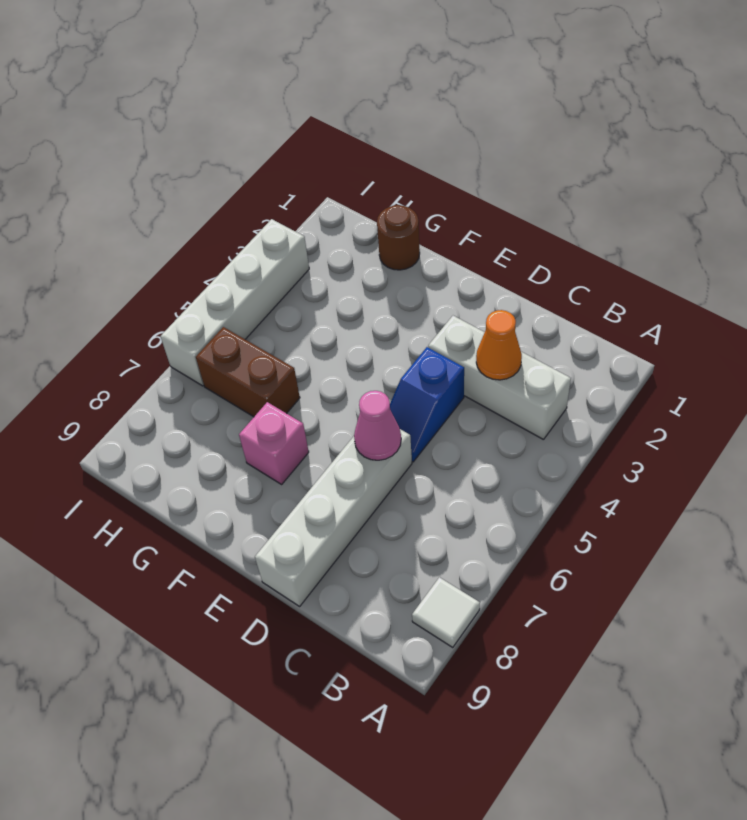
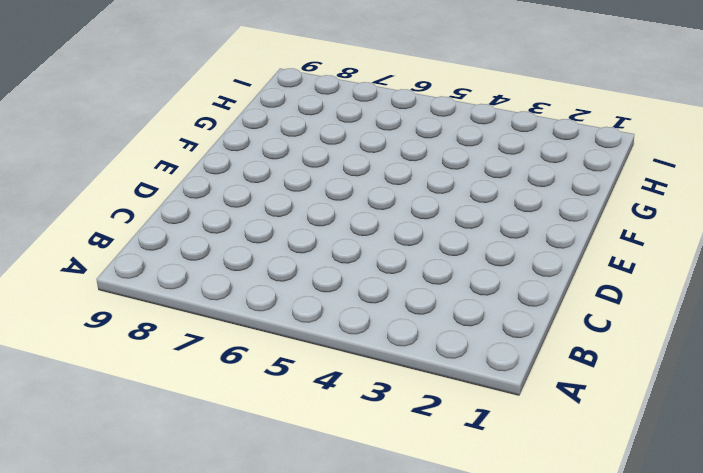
none -> white tile A8 level 1
none -> white brick B3:D3 level 1

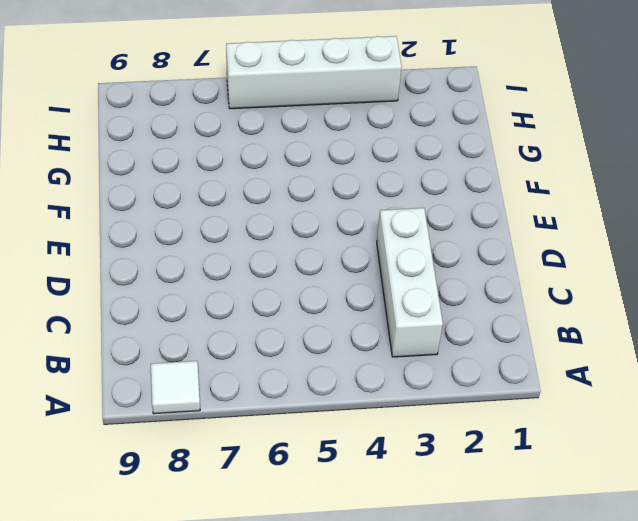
none -> blue slope D4:D5 level 1 top 4
none -> white brick D6:D9 level 1

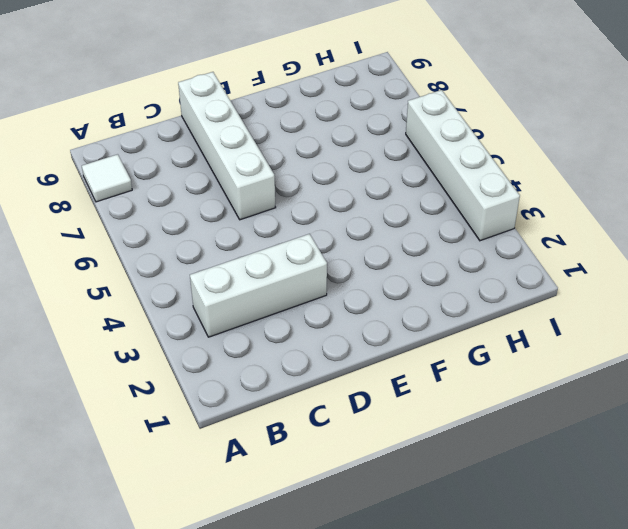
none -> blue slope D4:D5 level 1 top 4
none -> pink brick F7 level 1

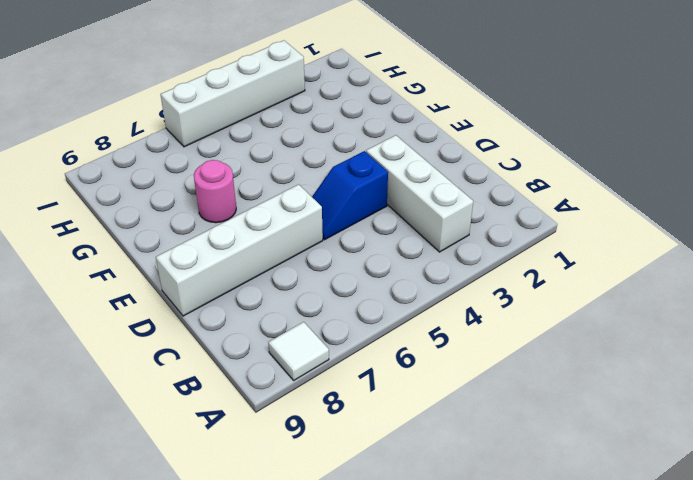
pink round brick F7 level 1 -> pink brick F7 level 1
none -> brown round brick G1 level 1
none -> brown brick G6:H6 level 1

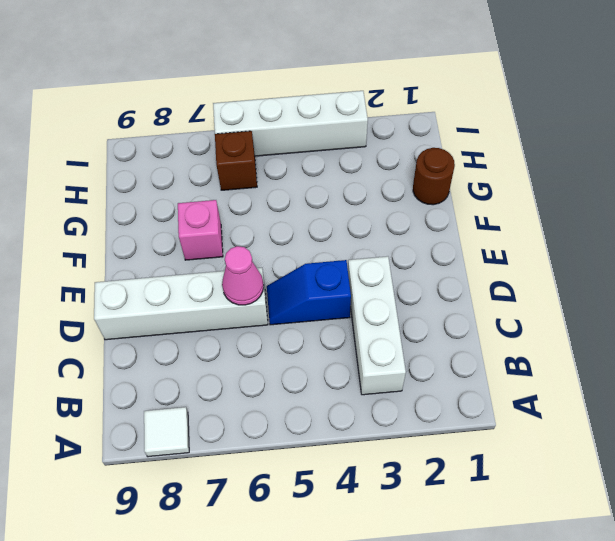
brown brick H6 level 1 -> brown brick G6:H6 level 1
none -> orange cone C3 level 2

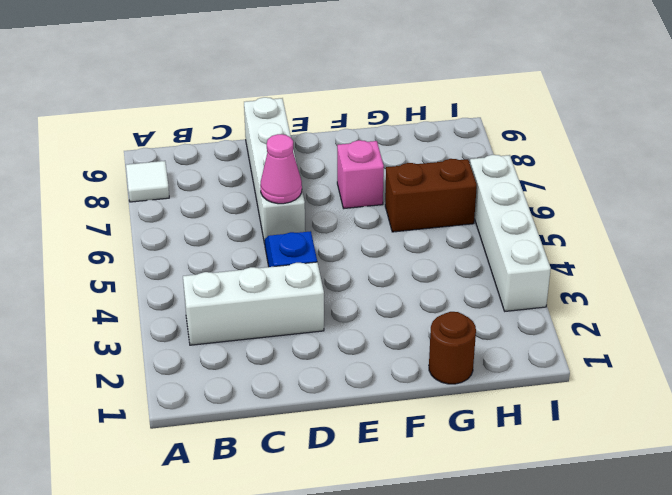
none -> orange cone C3 level 2

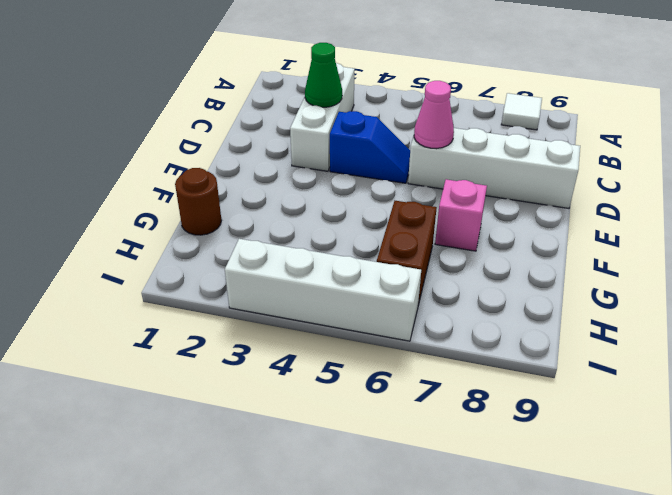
green cone C3 level 2 -> orange cone C3 level 2

